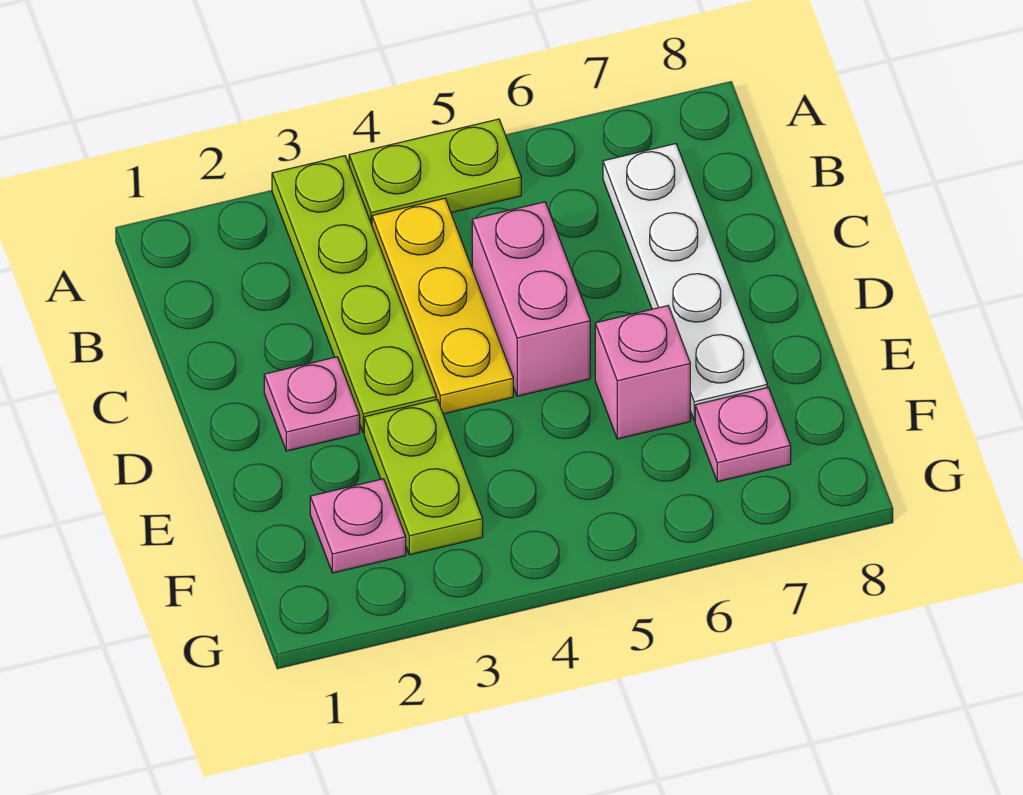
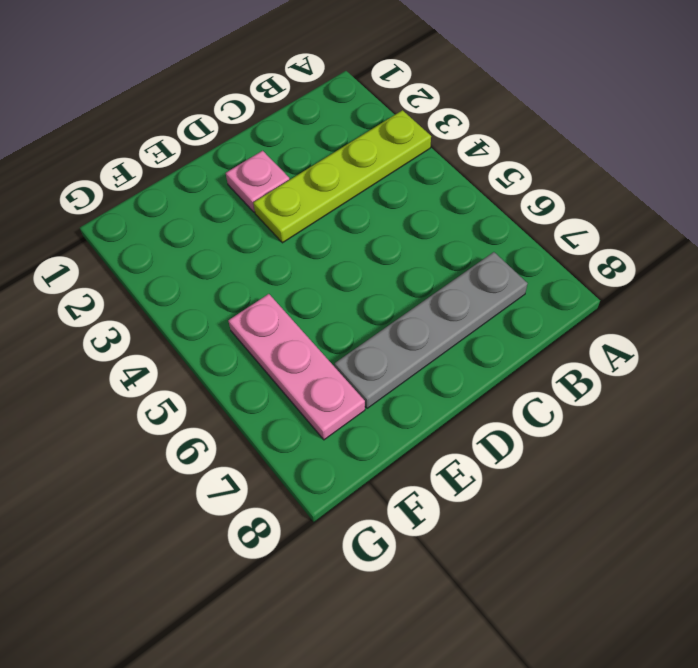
grey plate B7:E7 level 1 -> white plate B7:E7 level 1
pink plate F5:F7 level 1 -> pink plate F7 level 1
none -> lime plate A4:A5 level 1
none -> yellow plate B4:D4 level 1

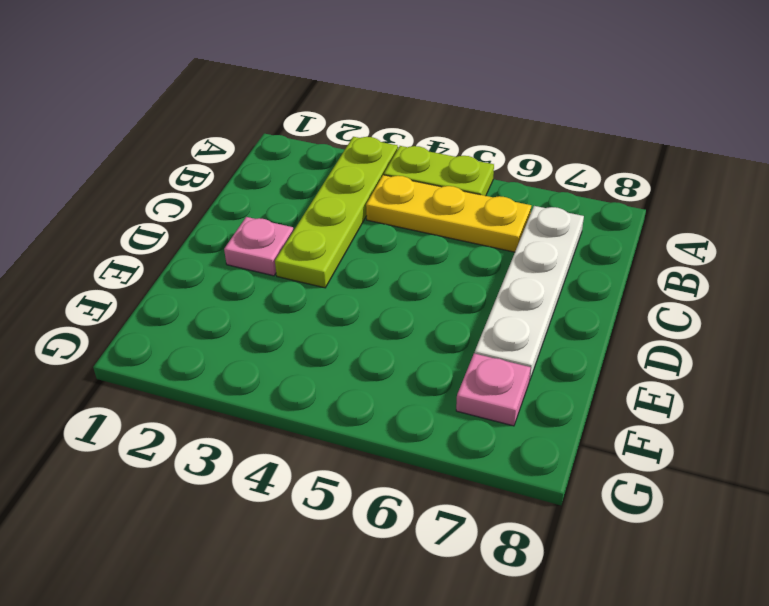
yellow plate B4:B6 level 1 -> yellow plate B4:D4 level 1
none -> pink brick C5:D5 level 1
none -> lime plate E3:F3 level 1

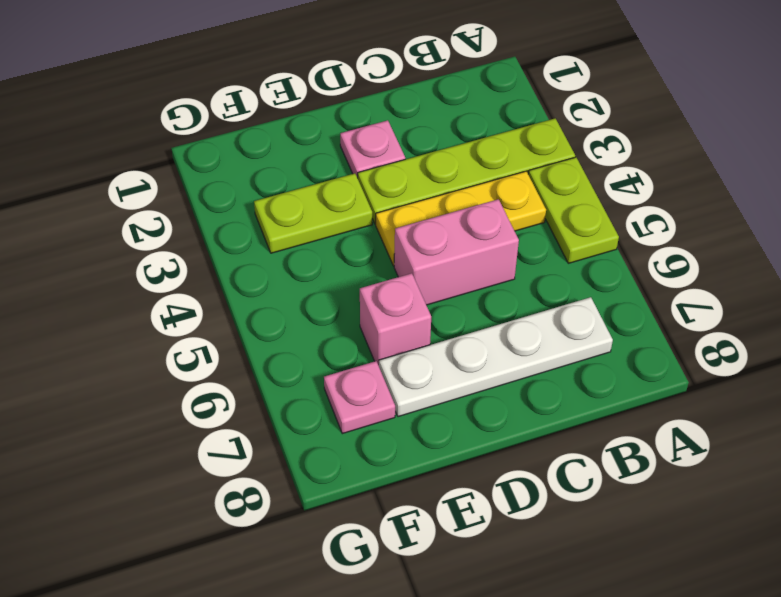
none -> pink plate F2 level 1

